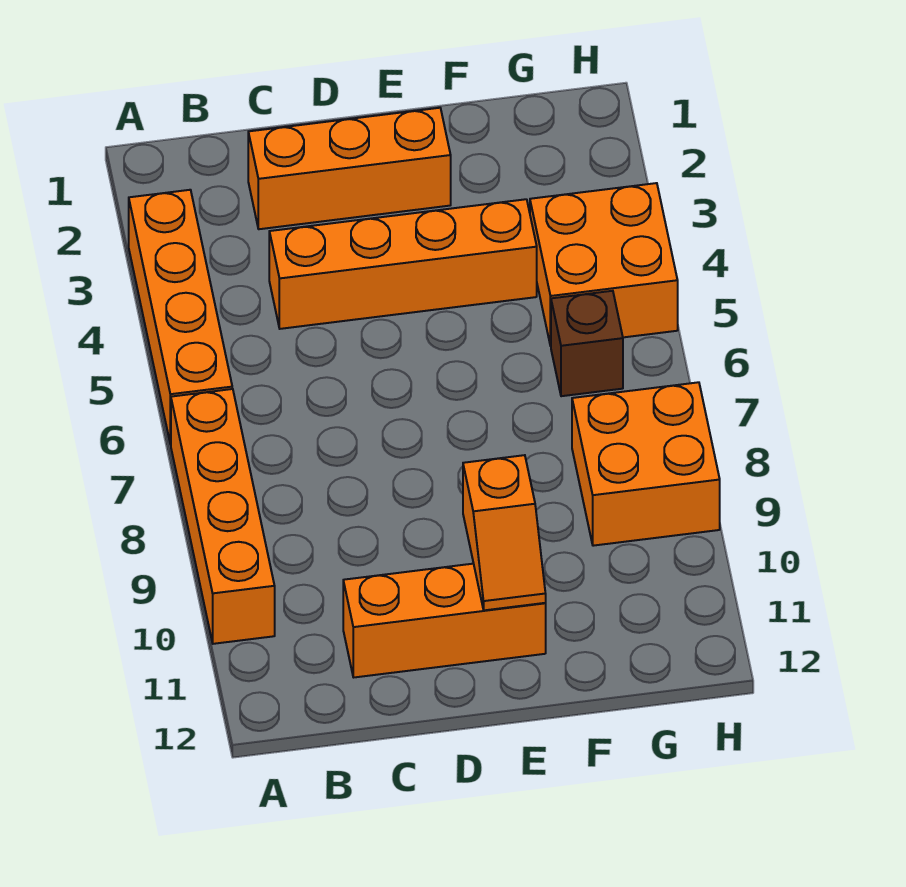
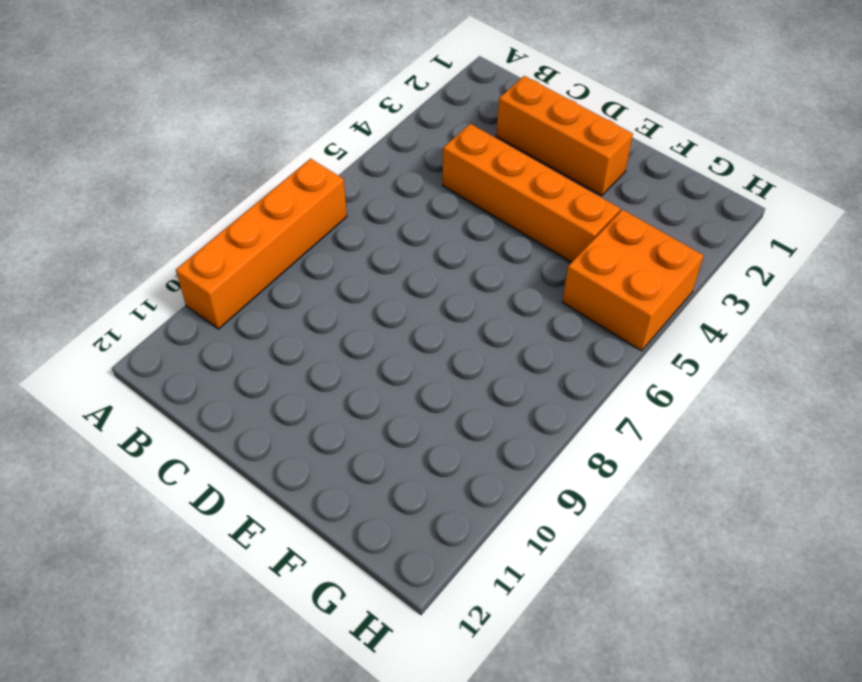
none -> orange brick A3:A6 level 1
none -> orange brick C11:E11 level 1

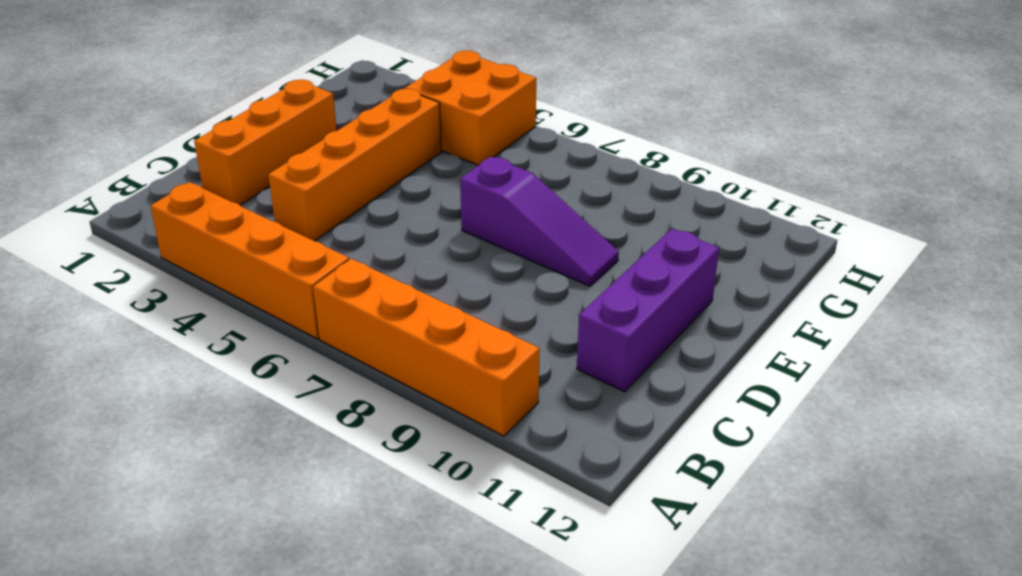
purple brick C11:E11 level 1 -> orange brick C11:E11 level 1
purple slope E7:E9 level 1 top 7 -> none
none -> brown brick G6 level 1
none -> orange brick G8:H9 level 1

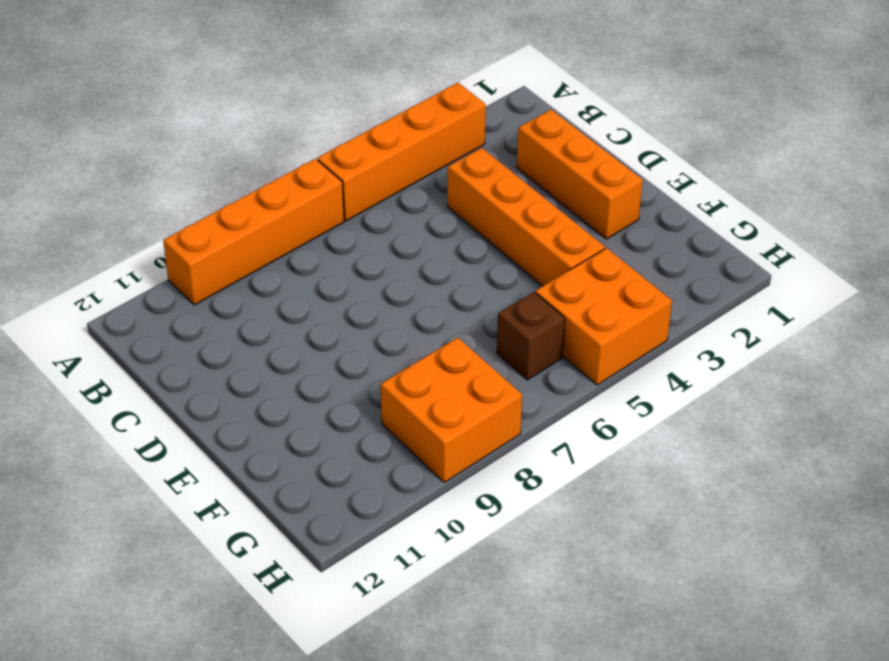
none -> orange brick C11:E11 level 1
none -> orange slope E10:E11 level 2 top 10

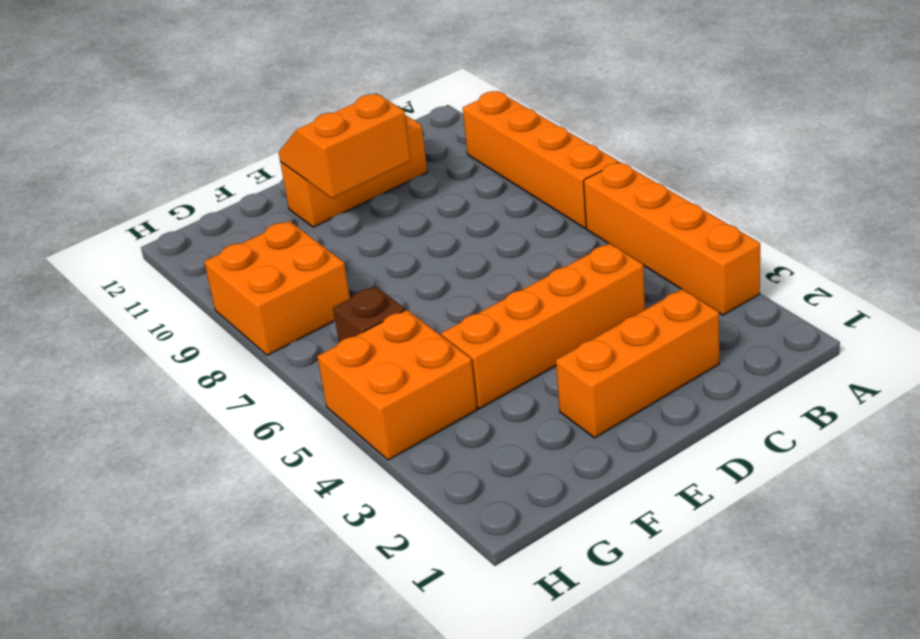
orange slope D10:E11 level 2 top 10 -> orange slope E10:E11 level 2 top 10

